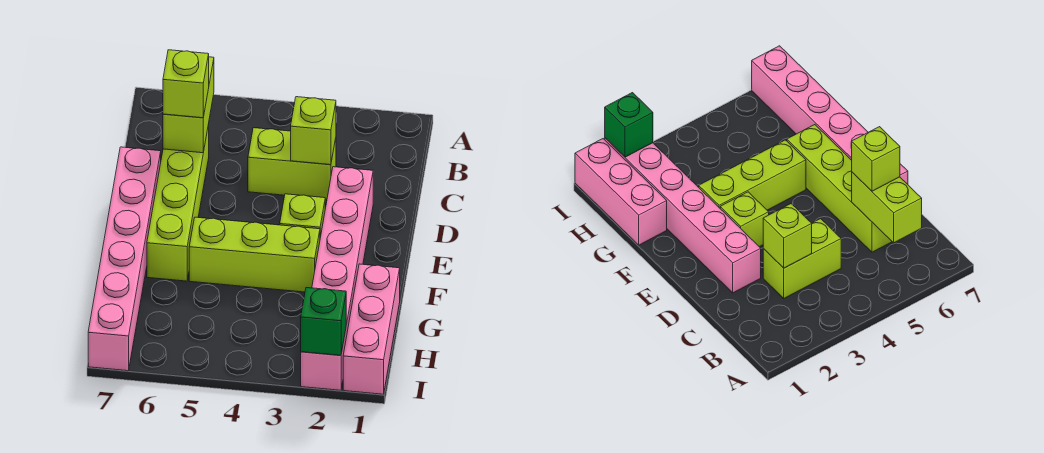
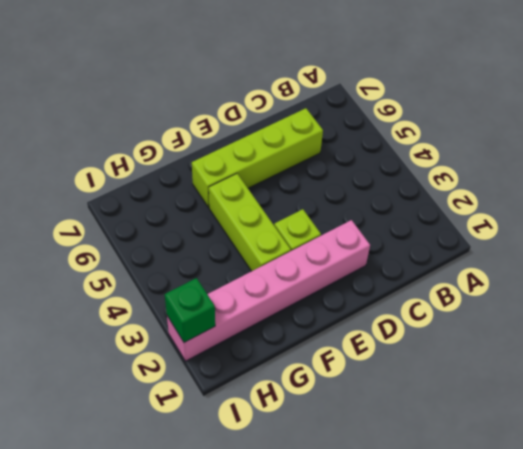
none -> lime brick C3:C4 level 1
none -> pink brick D7:I7 level 1

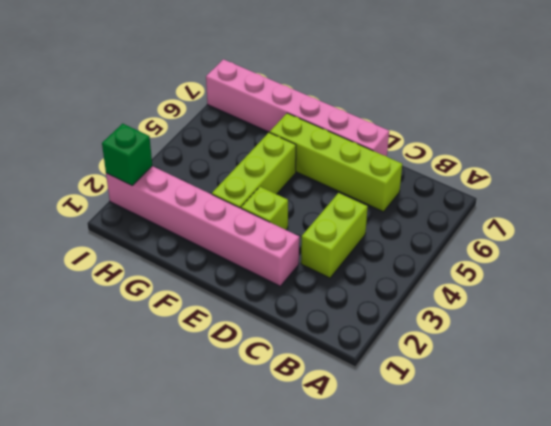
none -> pink brick G1:I1 level 1
none -> lime brick B6:C6 level 2

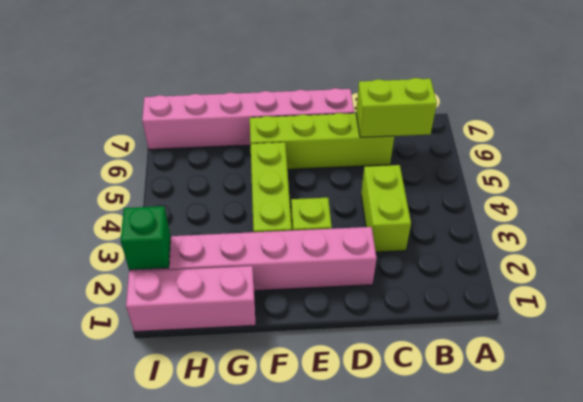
none -> lime brick C3 level 2
none -> lime brick C6 level 3

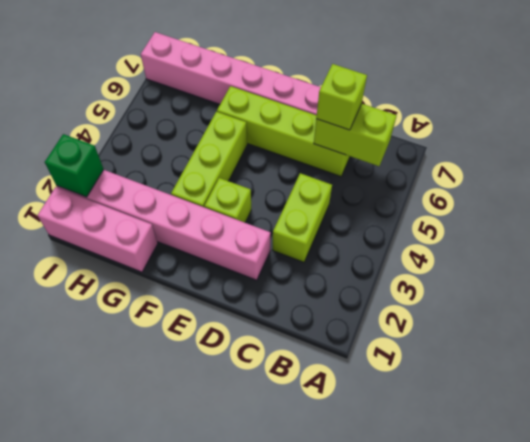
none -> lime brick C3 level 2

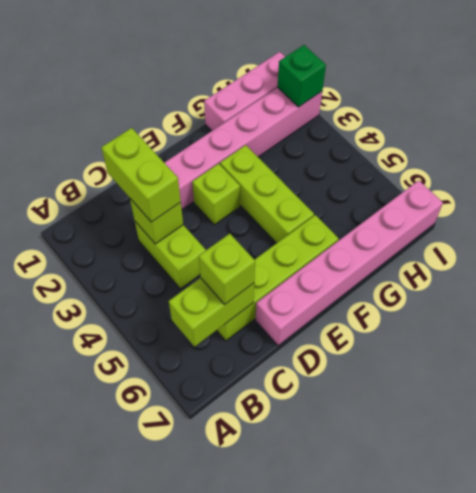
lime brick C2:C3 level 3 -> none

